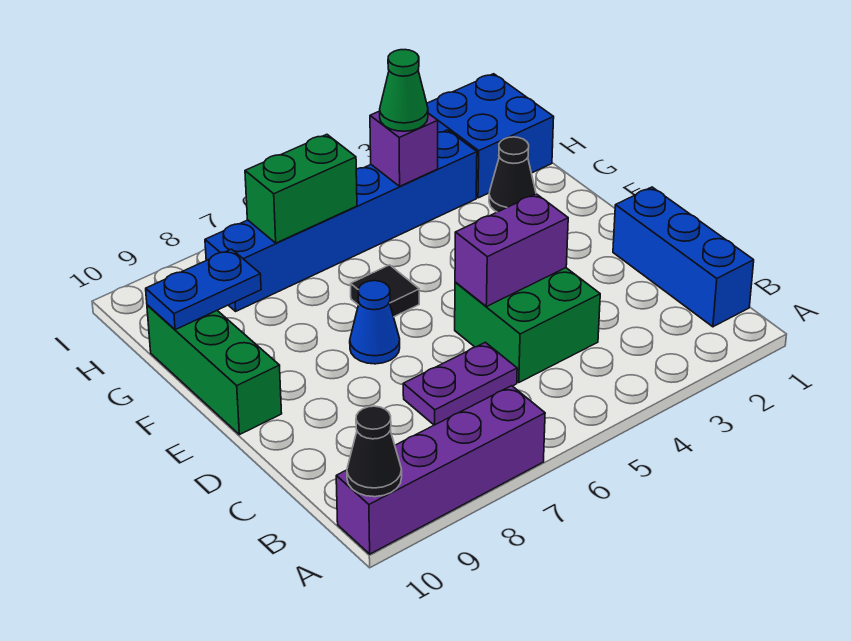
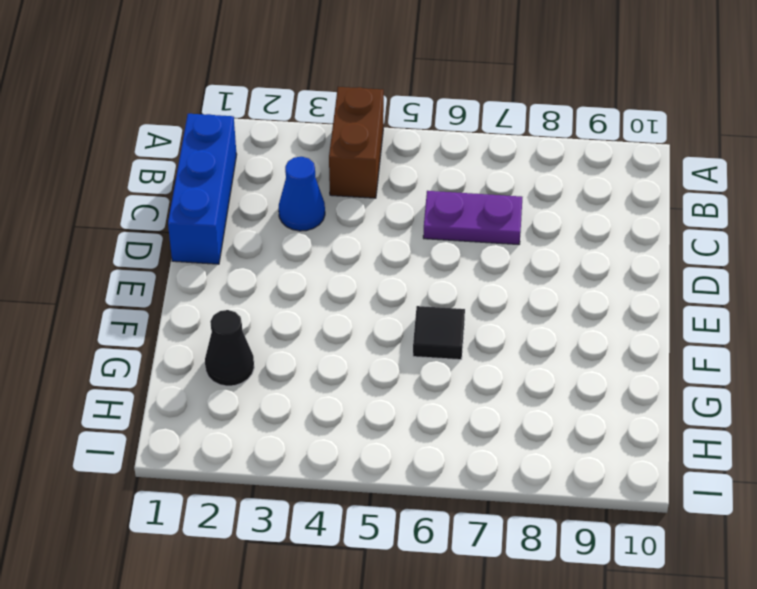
brown brick A4:B4 level 1 -> none
blue cone C3 level 1 -> blue cone E7 level 1
none -> purple brick A7:A10 level 1
none -> green brick C4:D5 level 1
none -> green brick E10:G10 level 1

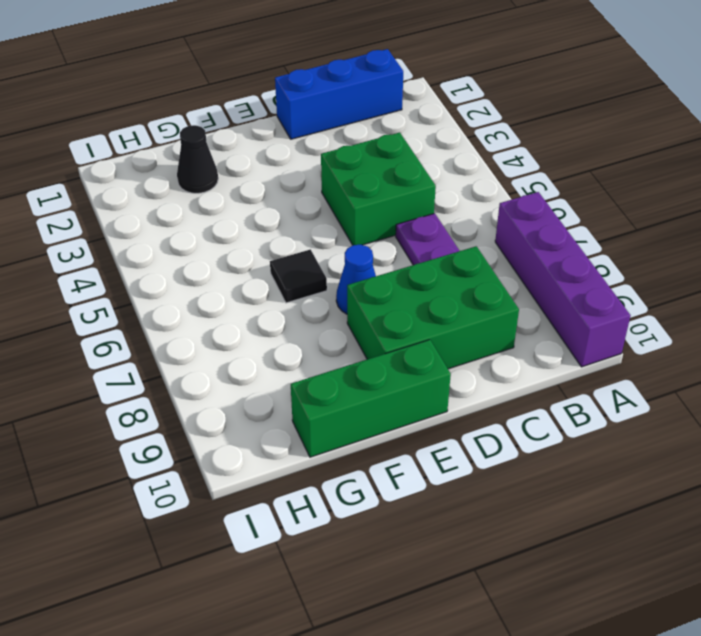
green brick C8:E9 level 1 -> none
none -> blue brick H1:I2 level 1
none -> blue brick H3:H8 level 1
none -> black cone A10 level 2

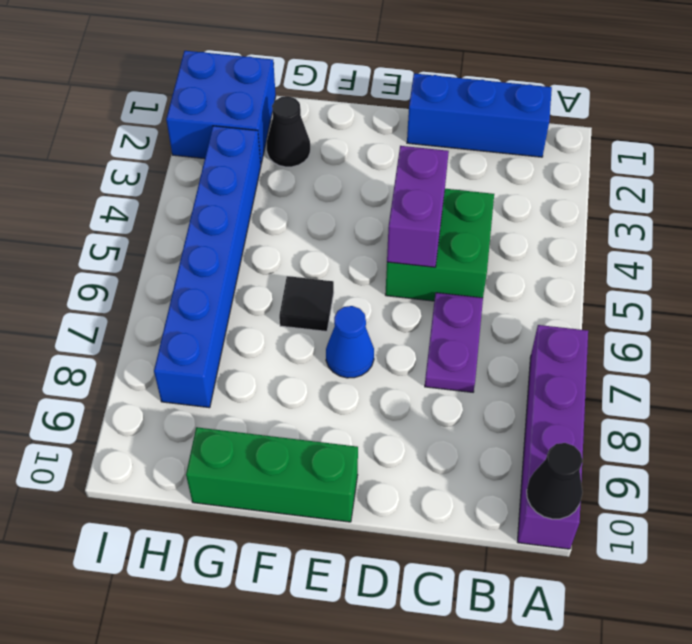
none -> blue plate G9:G10 level 2
none -> purple brick H4 level 2
none -> green brick H6:H7 level 2

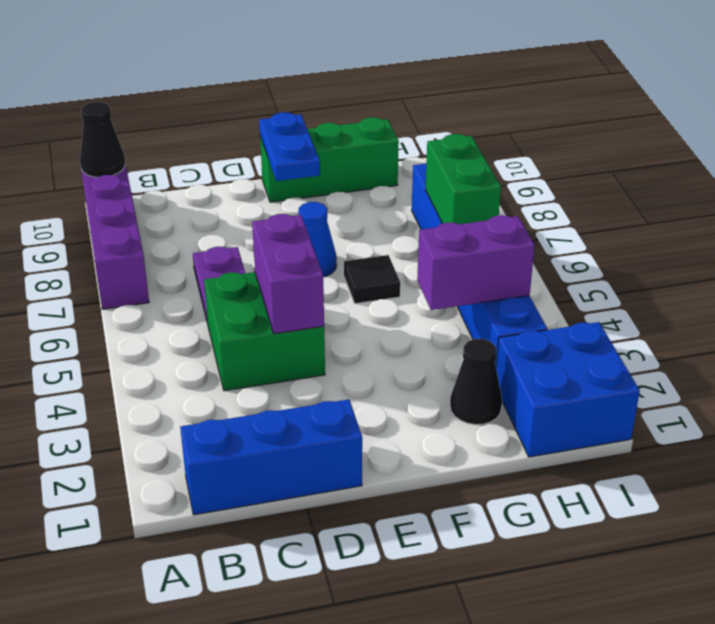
blue plate E9:E10 level 2 -> blue plate G9:G10 level 2
purple brick G4:H4 level 2 -> purple brick H4 level 2
none -> green cone H4 level 3

